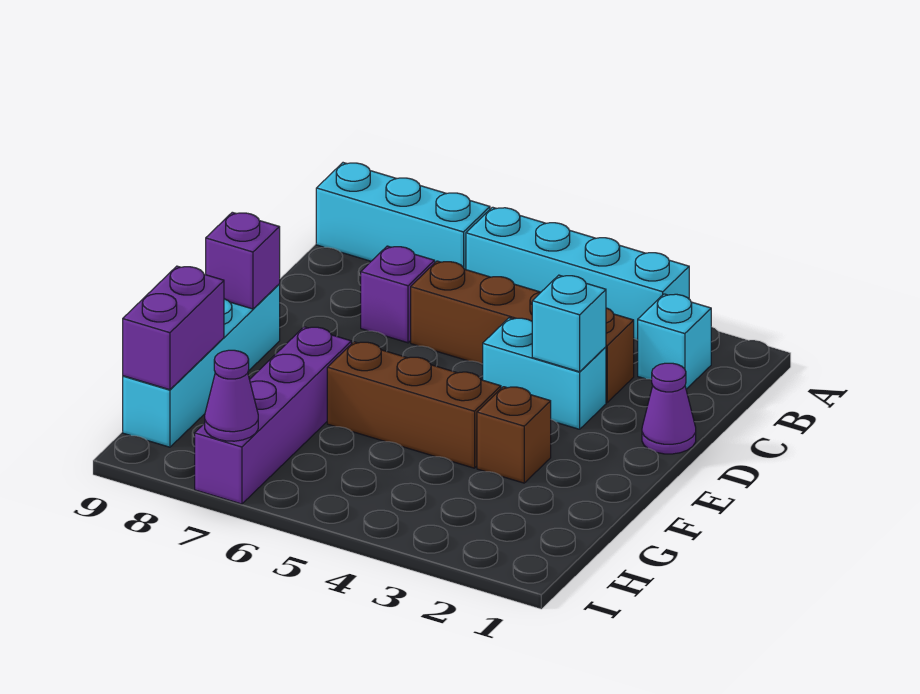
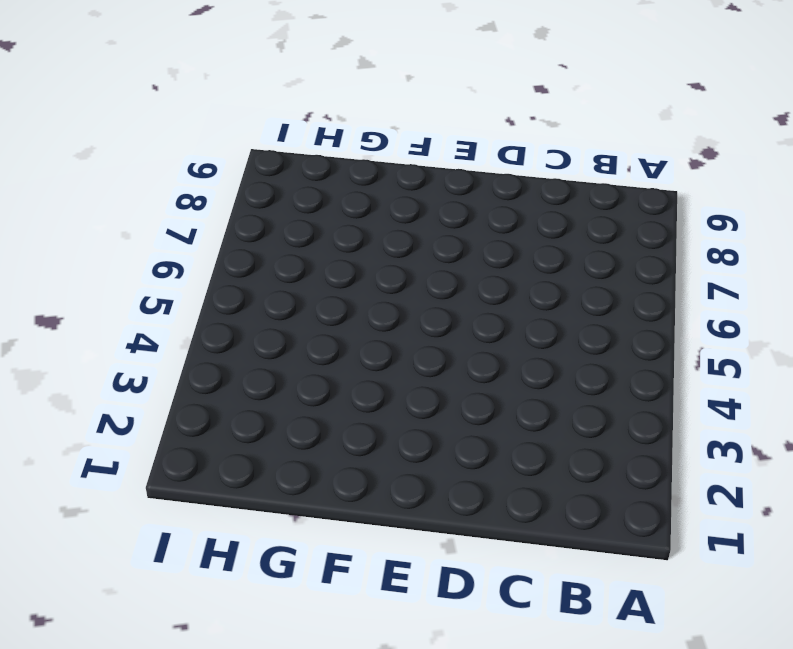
none -> cyan brick A3:A6 level 1
none -> cyan brick A7:A9 level 1
none -> cyan brick B2 level 1

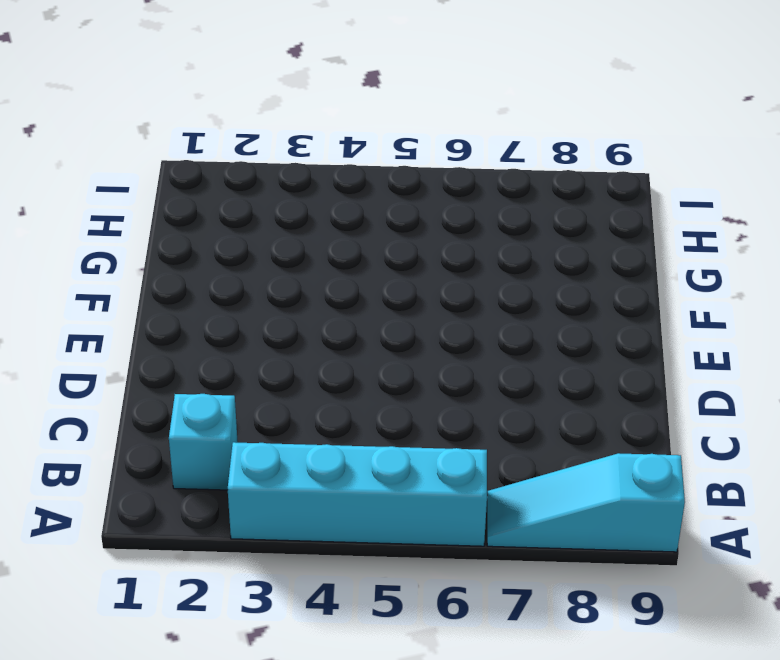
cyan slope A7:A9 level 1 top 9 -> cyan brick A7:A9 level 1
none -> brown brick C3:C6 level 1
none -> purple brick C7 level 1
none -> purple cone D1 level 1

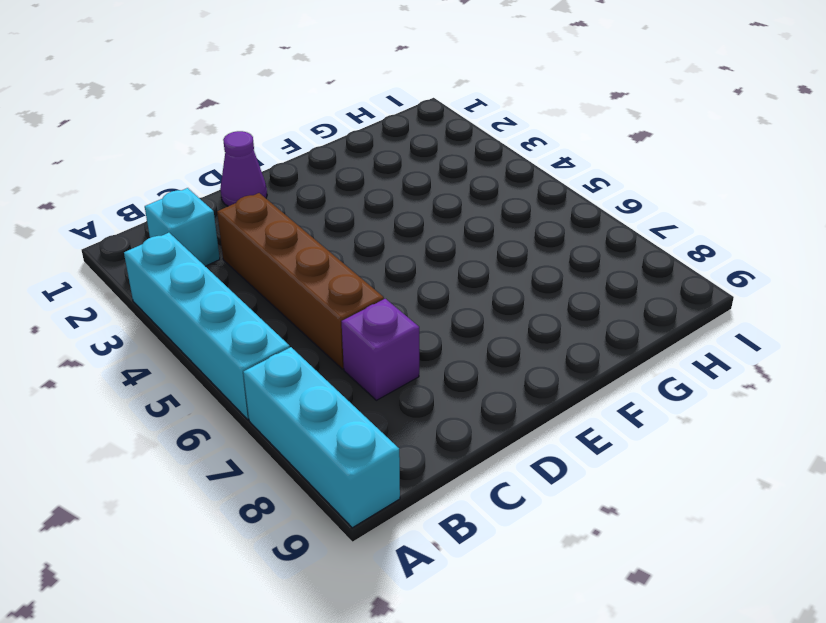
none -> cyan brick D3:D4 level 1
none -> cyan brick E9:H9 level 1
none -> brown brick F3 level 1

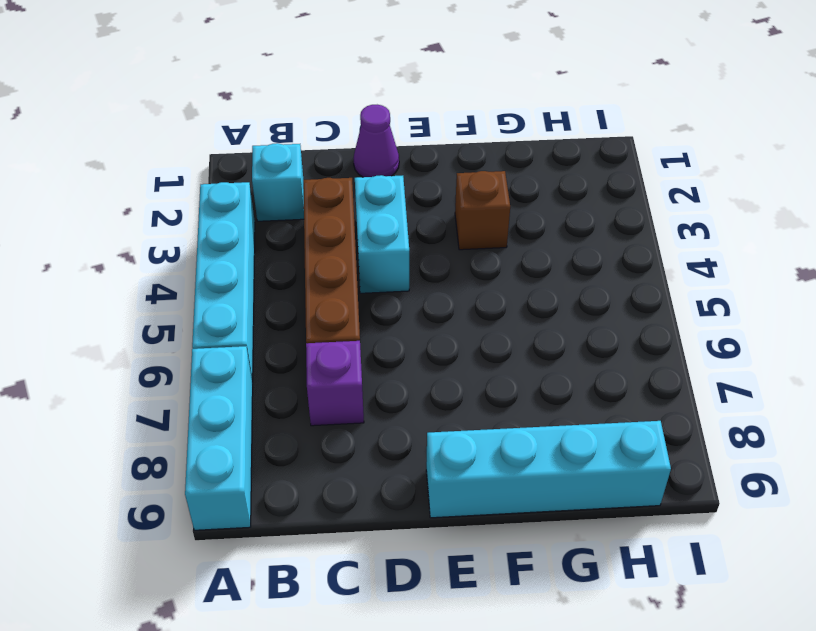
none -> brown brick F4:F6 level 1
none -> purple brick F7:I7 level 1
none -> cyan brick D3 level 2

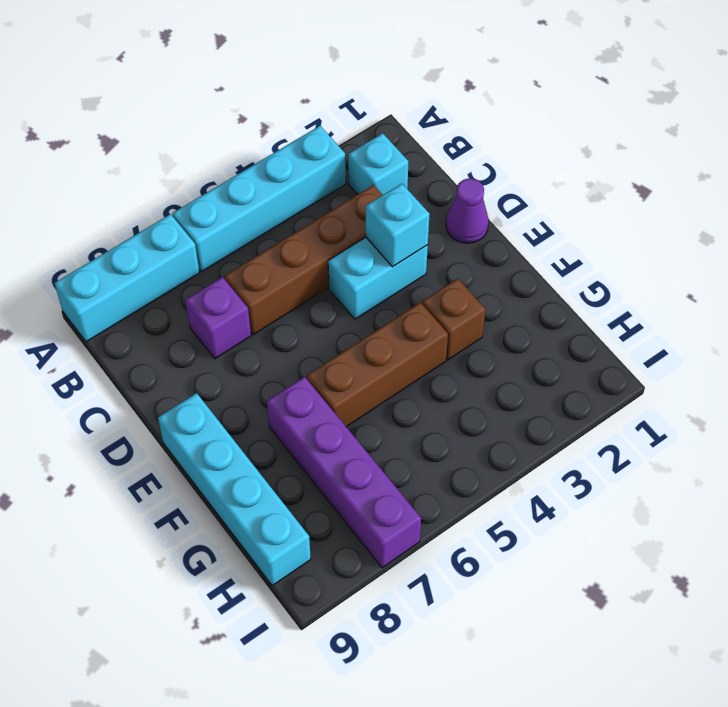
none -> purple brick E9 level 2
none -> purple brick G9:H9 level 2
none -> purple cone I7 level 2

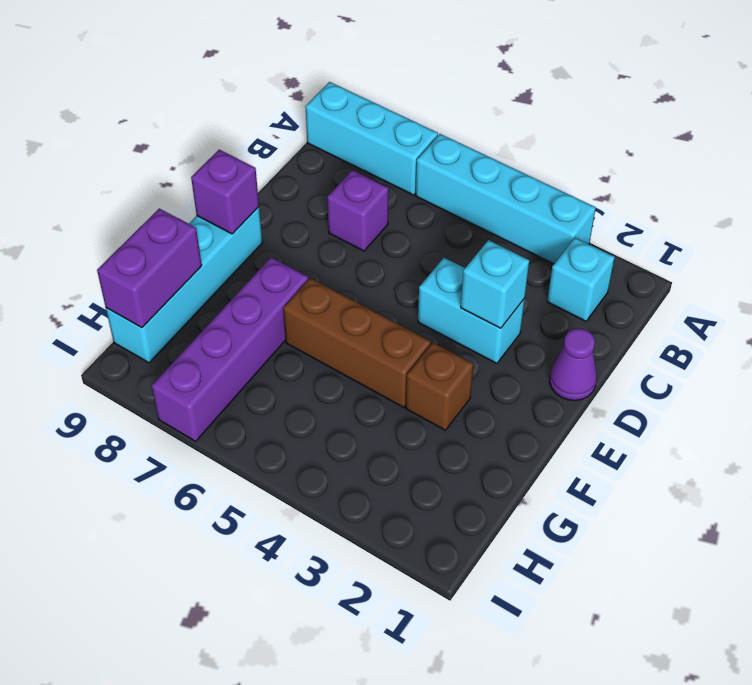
none -> brown brick C3:C6 level 1
none -> purple cone I7 level 2

